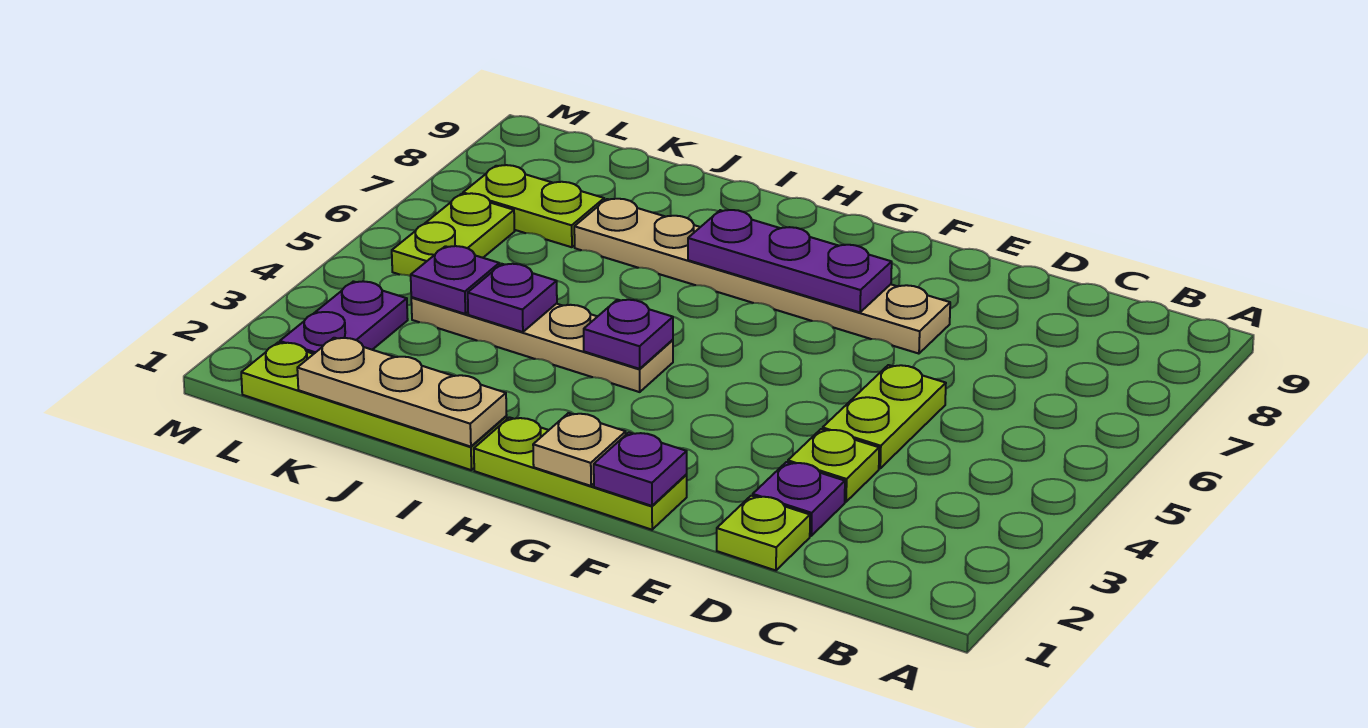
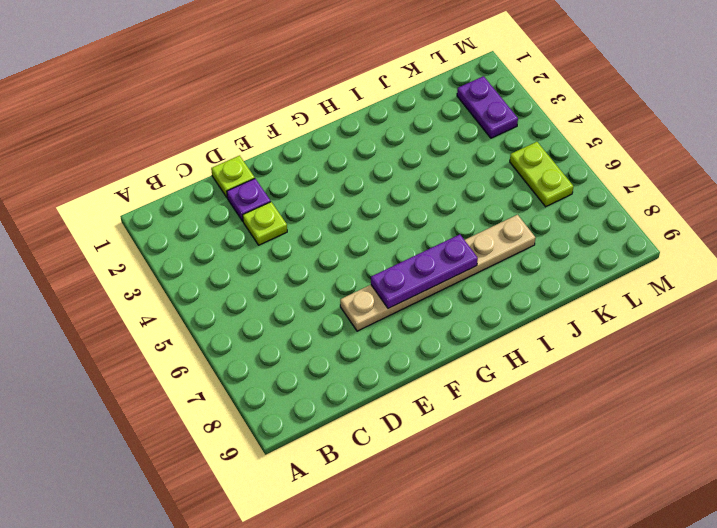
none -> lime plate D4:D5 level 1
none -> lime plate F1:H1 level 1
none -> tan plate H4:K4 level 1

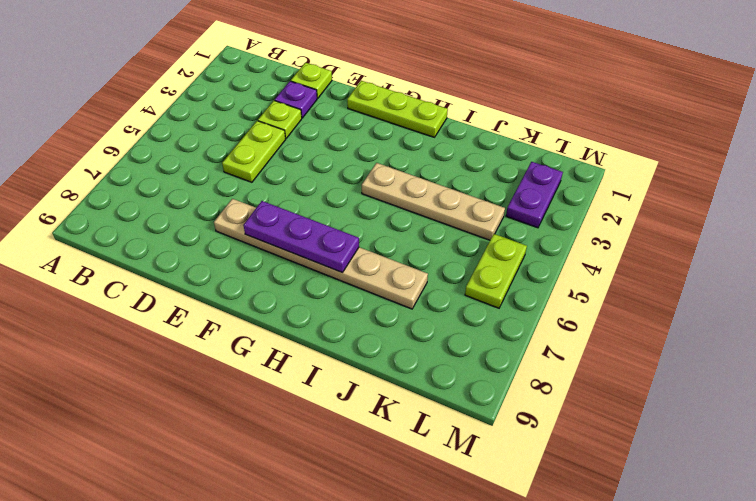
none -> lime plate I1:L1 level 1
none -> lime plate K7:L7 level 1
none -> purple plate F1 level 2

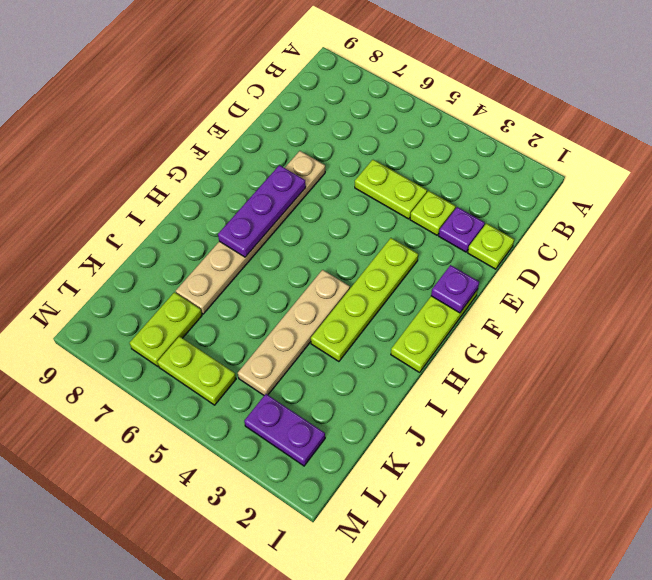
lime plate F3:I3 level 1 -> lime plate I1:L1 level 1
none -> tan plate G1 level 2
none -> purple plate H4 level 2
none -> tan plate I1:K1 level 2

